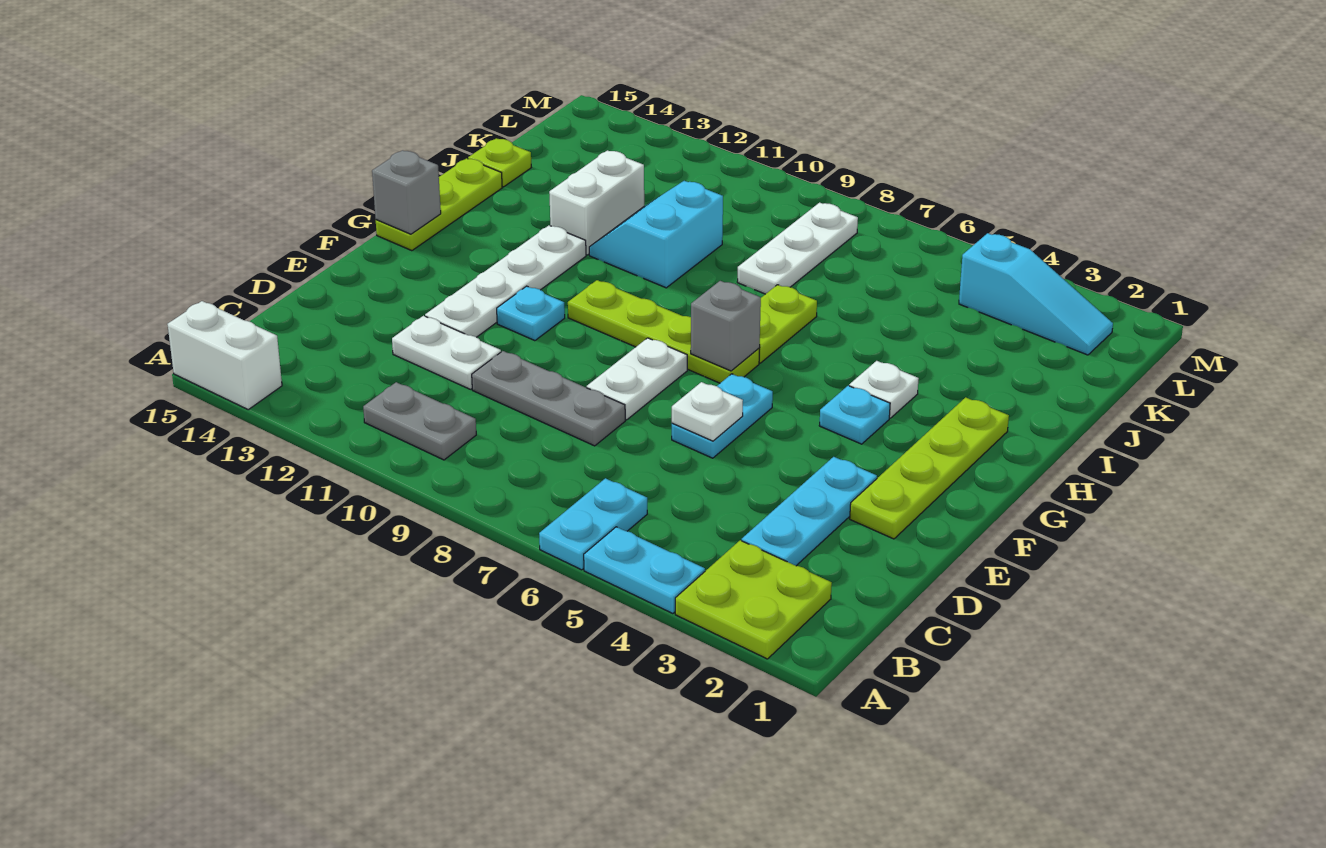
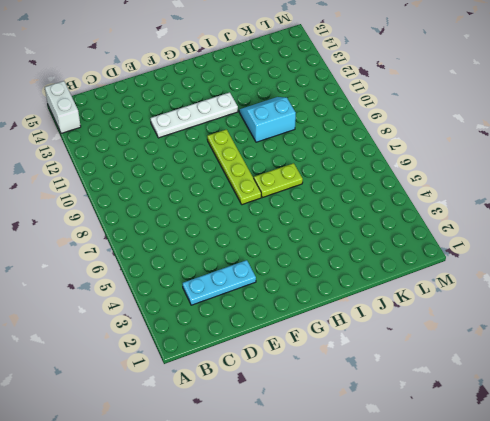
none -> lime plate A2:B3 level 1
none -> cyan plate A4:A5 level 1
none -> cyan plate A6:B6 level 1

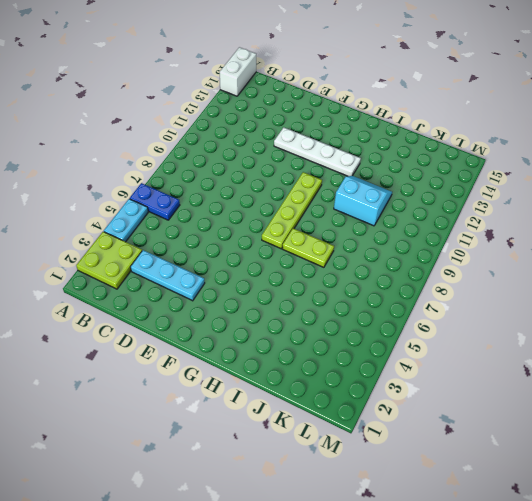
blue plate A6:B6 level 1 -> cyan plate A6:B6 level 1
none -> grey plate B10:B11 level 1
none -> grey plate D8:D10 level 1
none -> white plate D11:D12 level 1

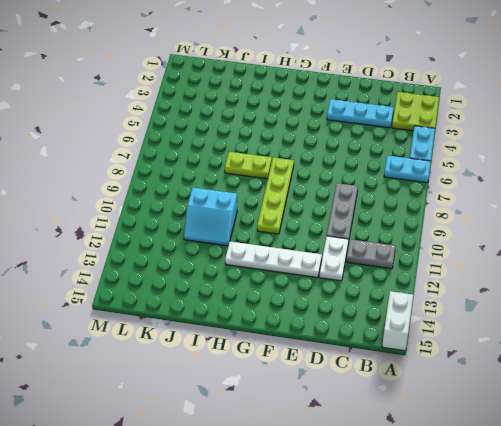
grey plate B11:C11 level 1 -> grey plate B10:B11 level 1
none -> lime plate E2:H2 level 1
none -> cyan plate E6:F6 level 1
none -> white plate E8:F8 level 1

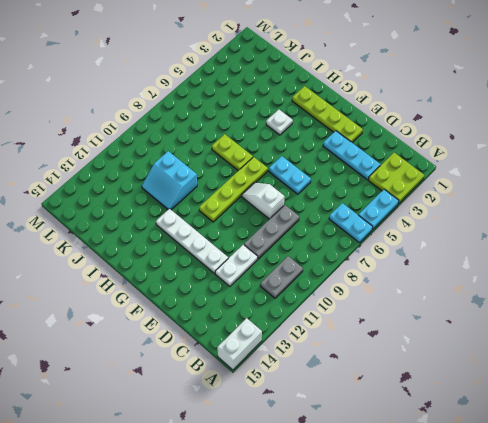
white slope E8:F8 level 1 top E -> white plate E8:F8 level 1
none -> cyan plate F11 level 1
none -> cyan plate G4 level 1
none -> lime plate G15:I15 level 1

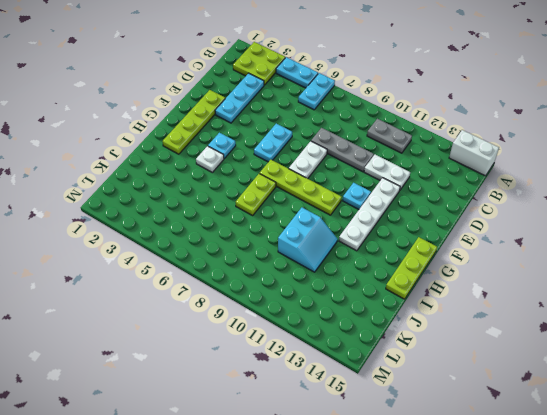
none -> white brick I12:J12 level 1
none -> white plate J8:L8 level 1
none -> lime plate J15 level 1

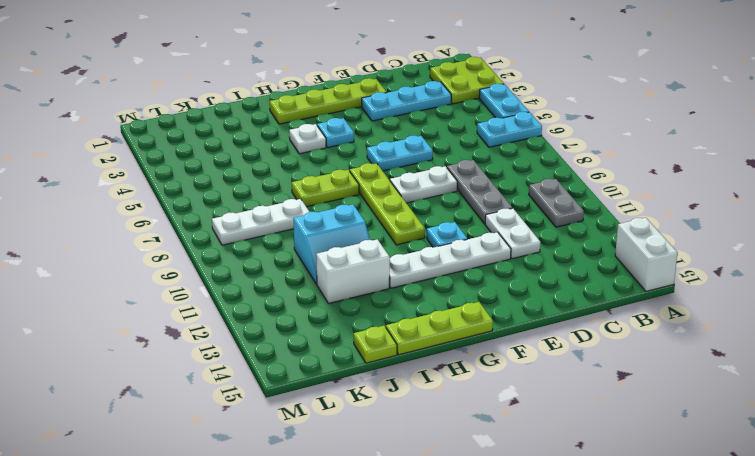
none -> cyan slope L2:L4 level 1 top 4
none -> white plate E6 level 2
none -> grey brick G7 level 2

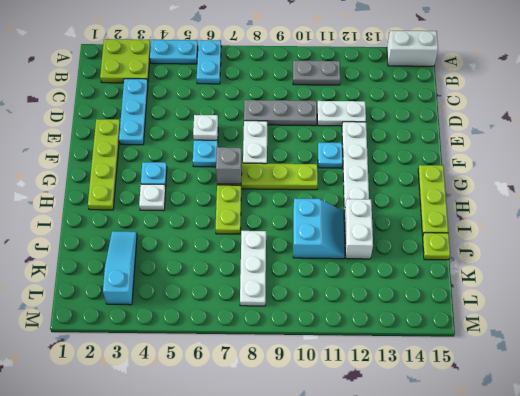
cyan slope J3:L3 level 1 top L -> cyan slope L2:L4 level 1 top 4
none -> grey brick G15 level 2

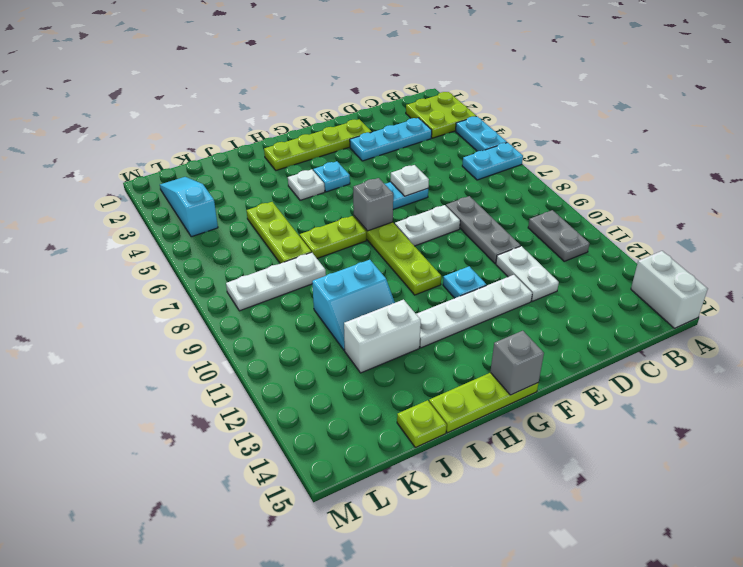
lime plate J5:J7 level 1 -> none

